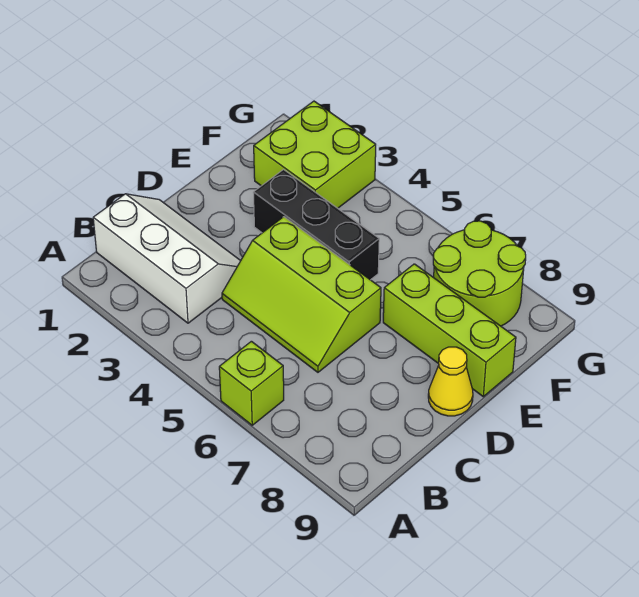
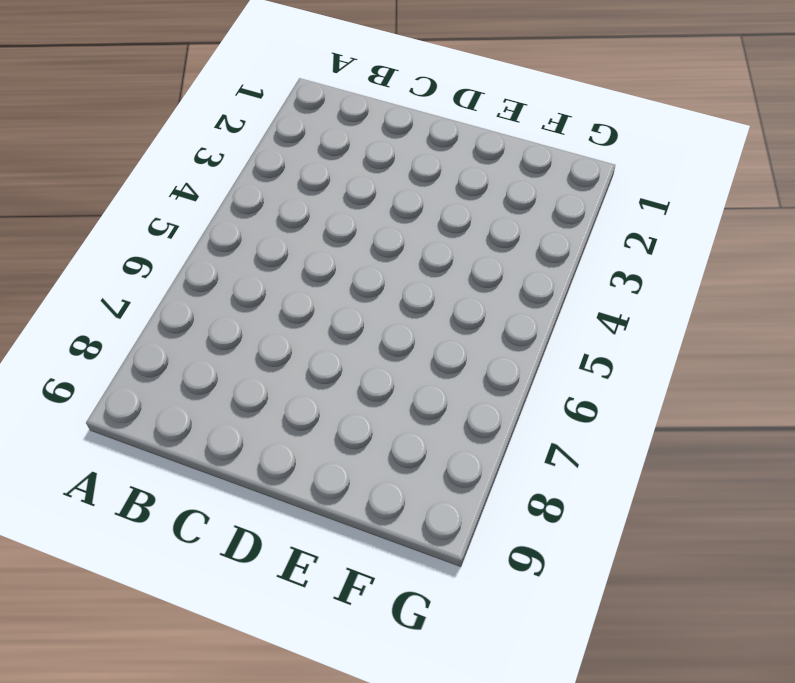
none -> lime brick A6 level 1
none -> white slope B1:C3 level 1 top B

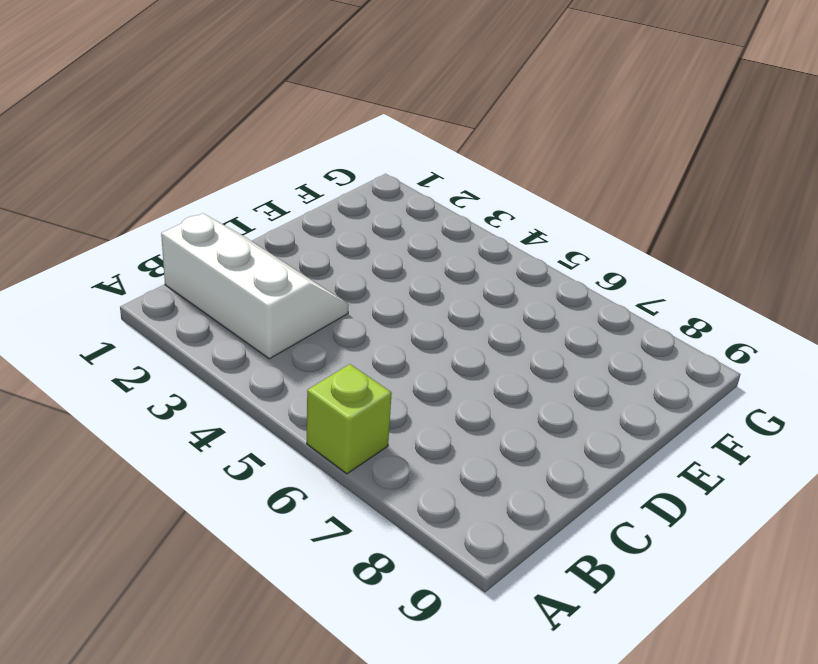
none -> lime slope C4:D6 level 1 top D
none -> yellow cone D9 level 1

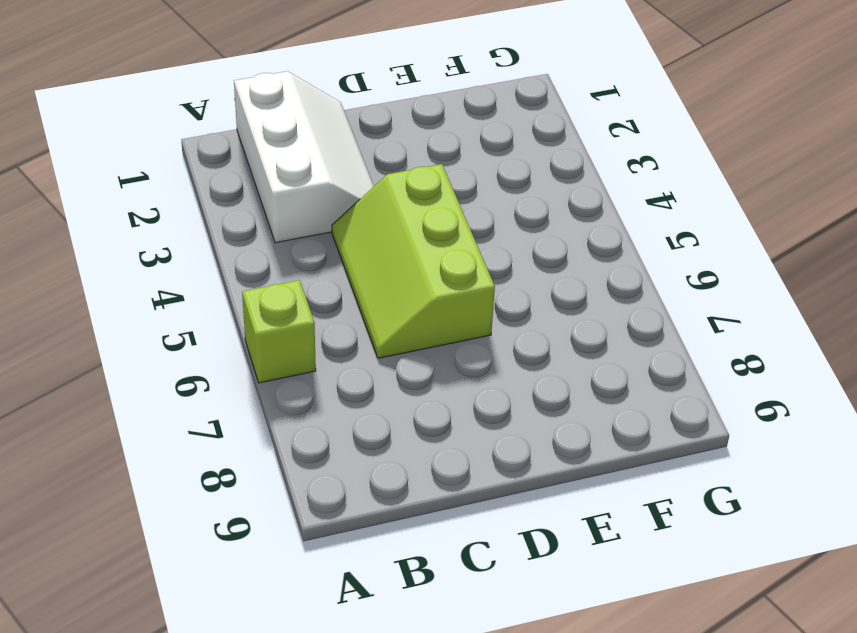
none -> yellow cone D9 level 1
none -> black brick E3:E5 level 1

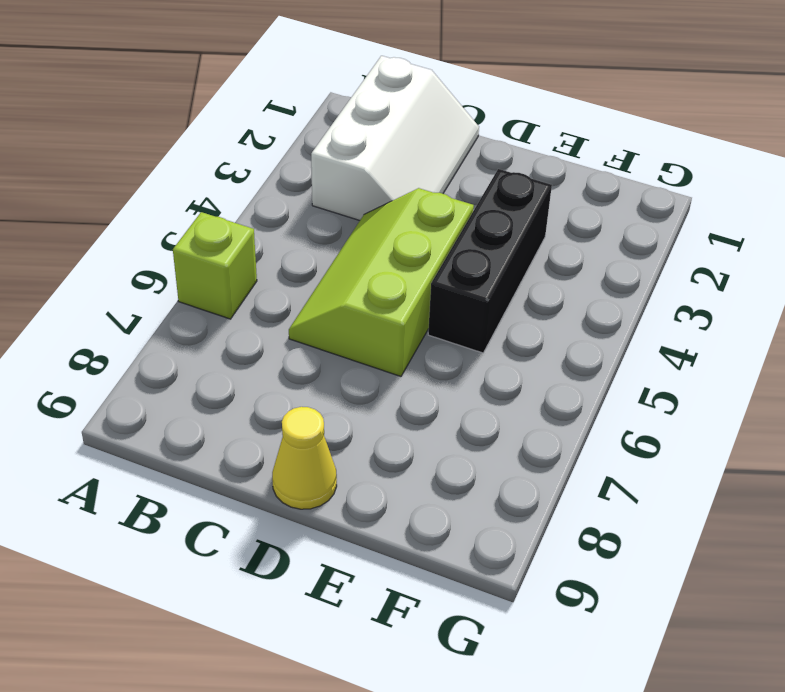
none -> lime brick E7:E9 level 1
none -> lime brick F2:G3 level 1

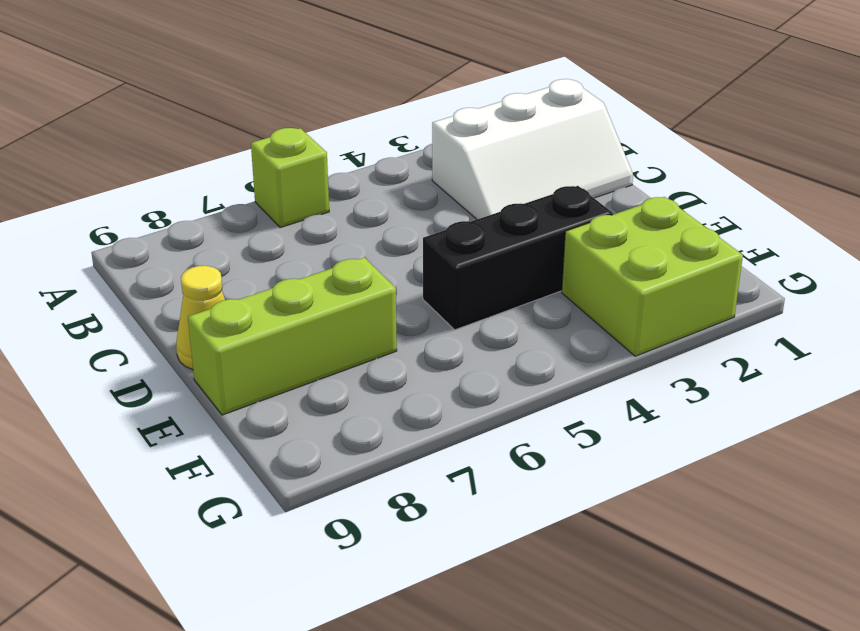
none -> lime slope C4:D6 level 1 top D
none -> lime round brick F7:G8 level 1

